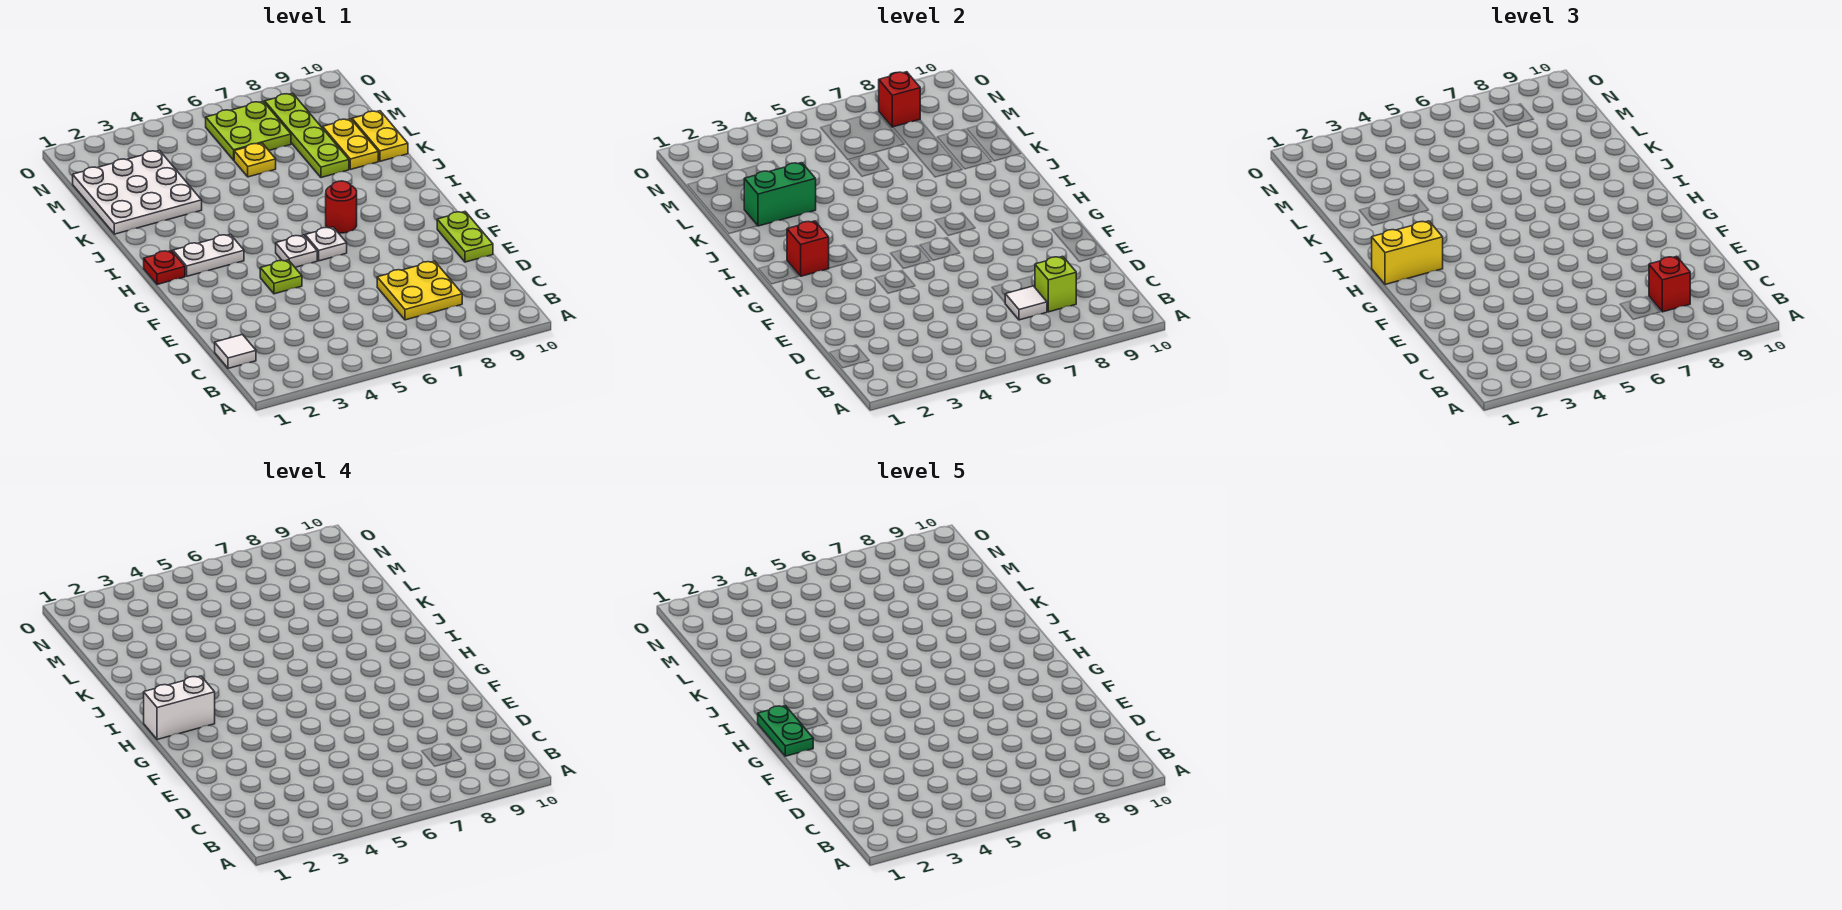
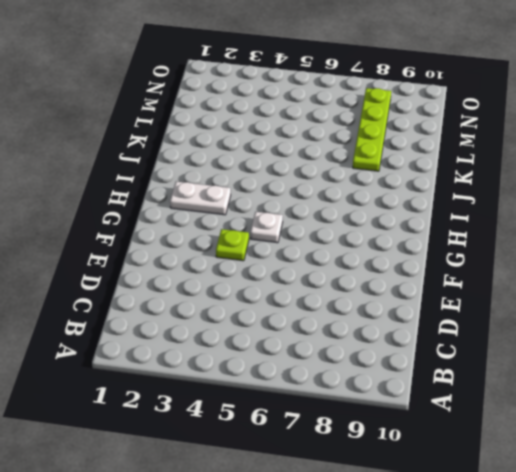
none -> white tile C1 level 1
none -> yellow plate C7:D8 level 1
none -> lime plate E10:F10 level 1

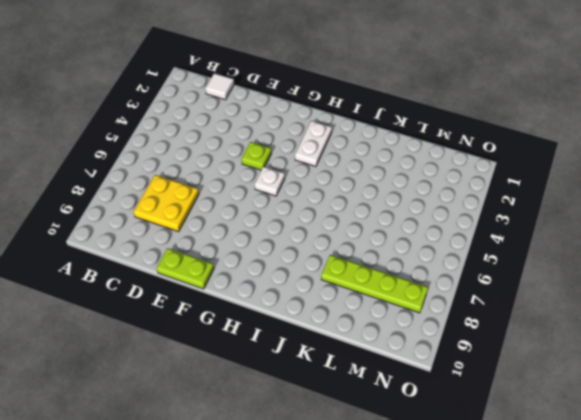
none -> white plate G6 level 1
none -> red plate H1 level 1
none -> red round brick H7 level 1

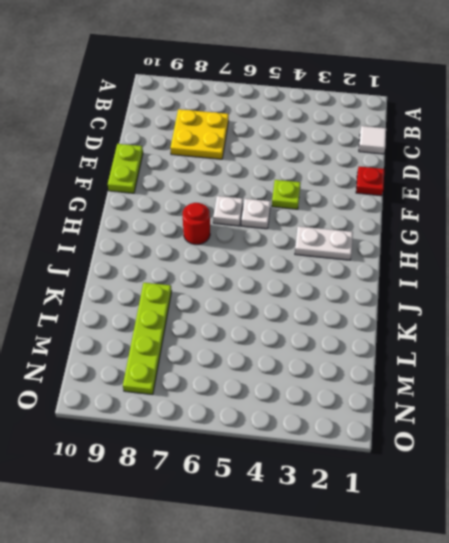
red plate E1 level 1 -> red plate H1 level 1
none -> white plate K1:M3 level 1
none -> yellow plate K9:L9 level 1
none -> yellow plate K10:L10 level 1

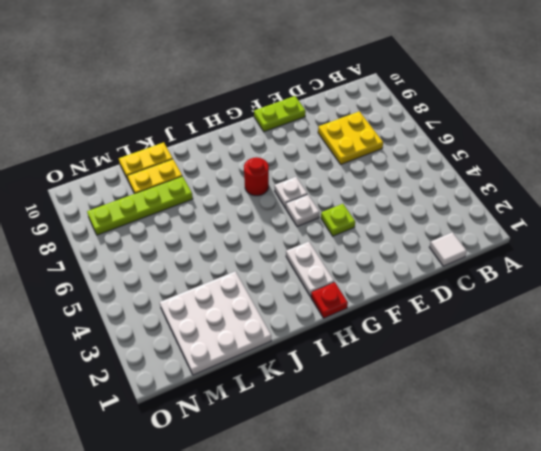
none -> yellow plate L6 level 1
none -> lime plate M6:N7 level 1
none -> white tile C7 level 2

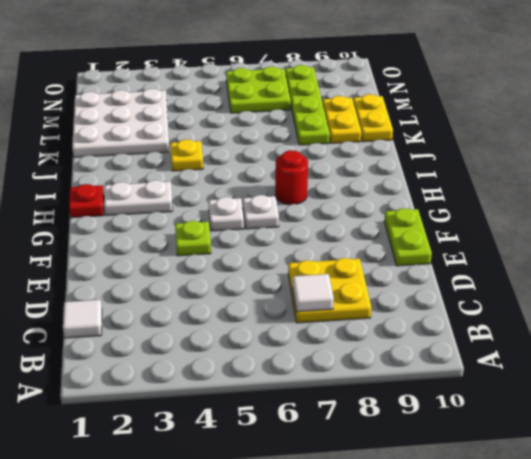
yellow plate J4 level 1 -> yellow plate L6 level 1
none -> lime brick C8 level 2
none -> red brick H2 level 2
none -> green brick K2:K3 level 2

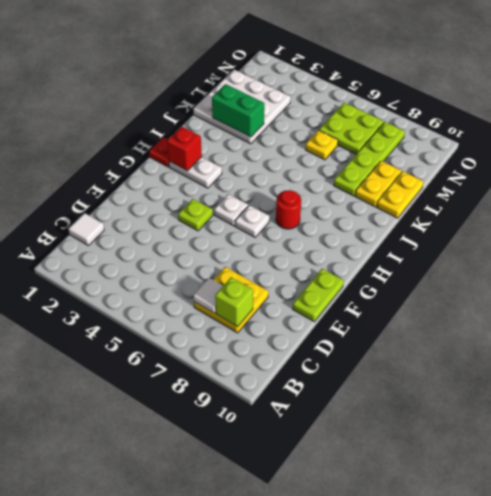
none -> red brick N8 level 2
none -> red brick C8 level 3
none -> yellow brick H1:H2 level 3

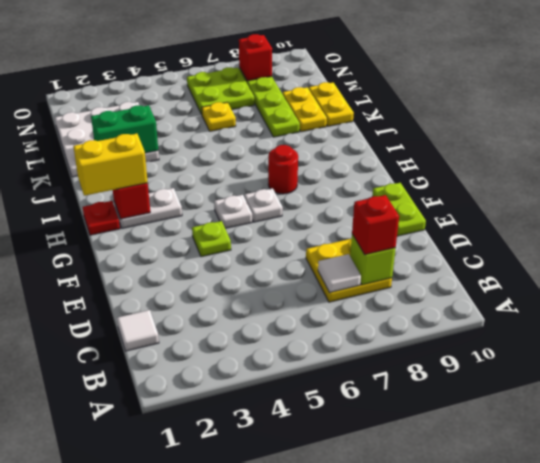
none -> white brick H1:H2 level 4
none -> green plate G1:H1 level 5

